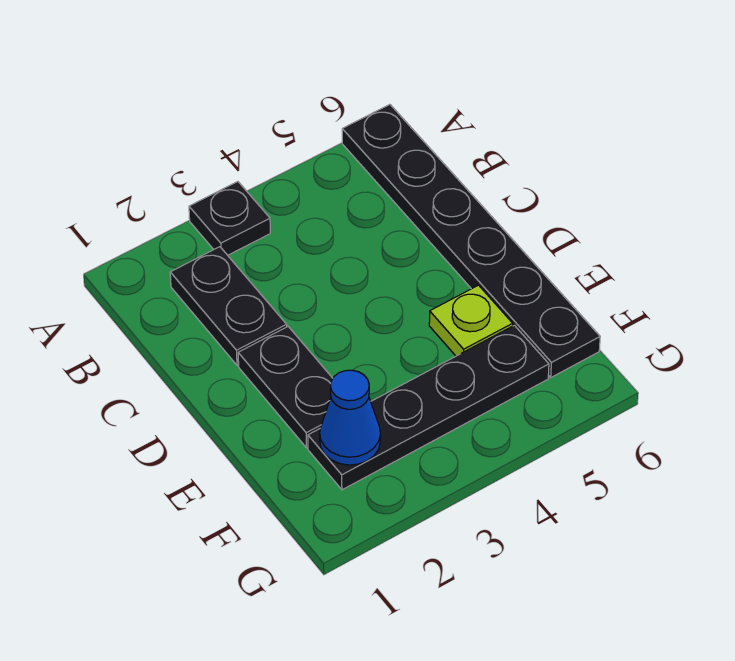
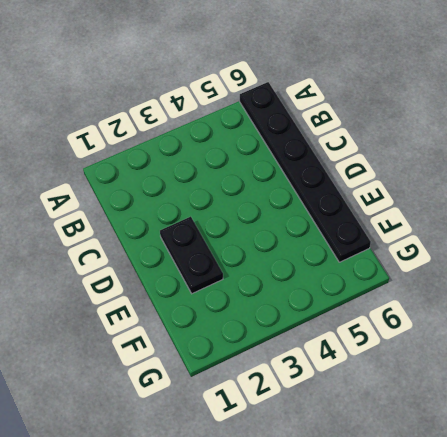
none -> black plate A3 level 1
none -> black plate B2:C2 level 1

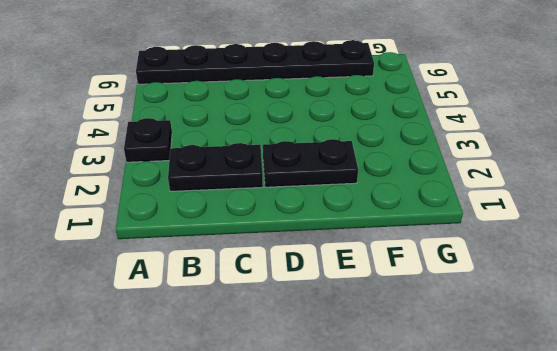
none -> lime plate E5 level 1
none -> black plate F2:F5 level 1

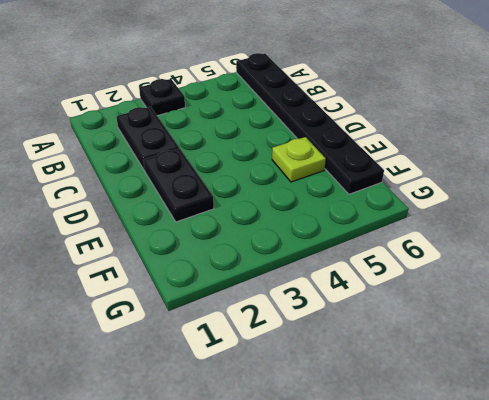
none -> black plate F2:F5 level 1
none -> blue cone F2 level 2

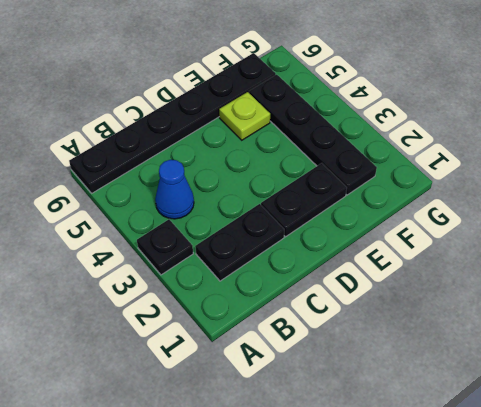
blue cone B4 level 1 -> blue cone F2 level 2

